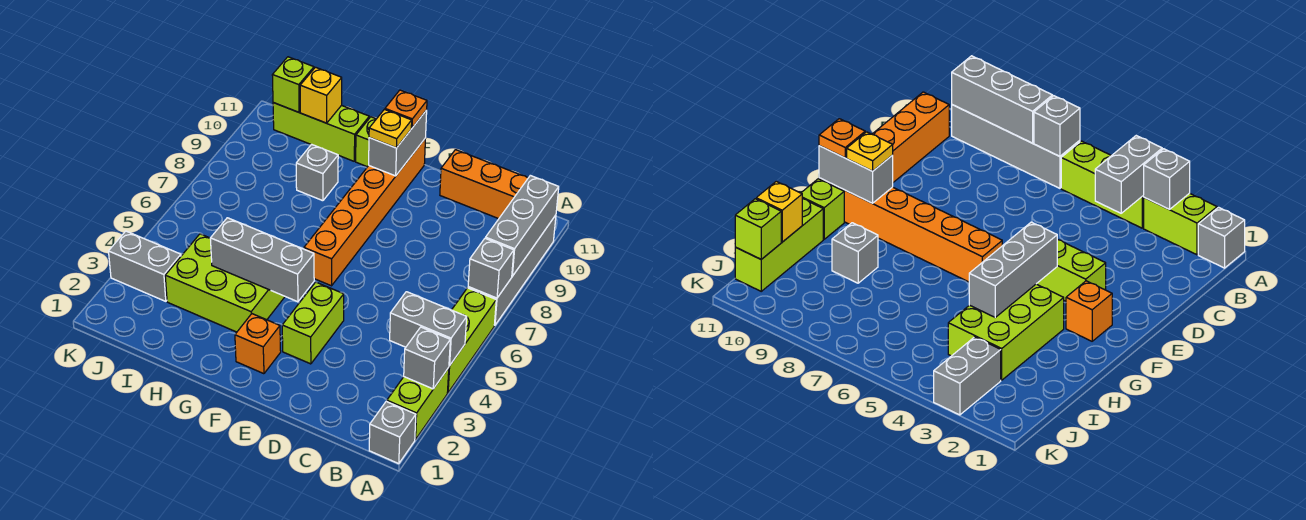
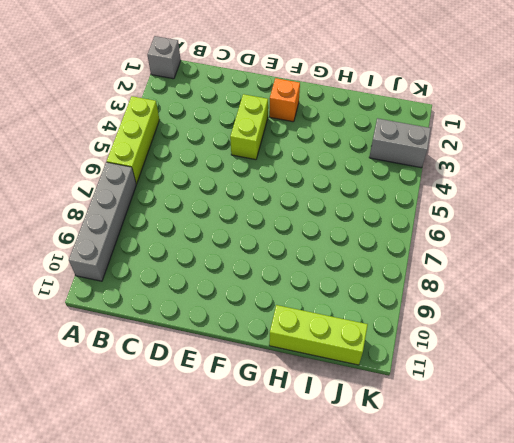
none -> lime brick A2:A3 level 1
none -> orange brick B11:D11 level 1
none -> orange brick F6:F11 level 1

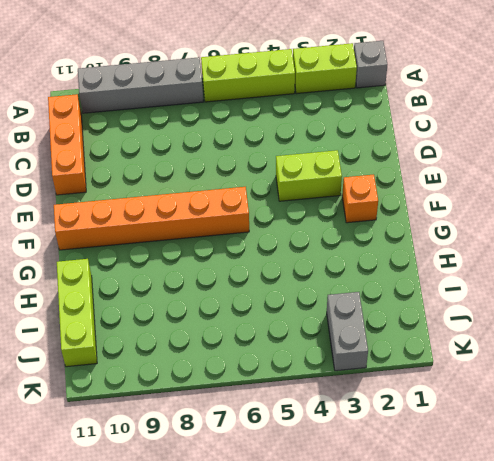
none -> lime brick G3:I4 level 1
none -> lime brick G11 level 1
none -> grey brick H9 level 1

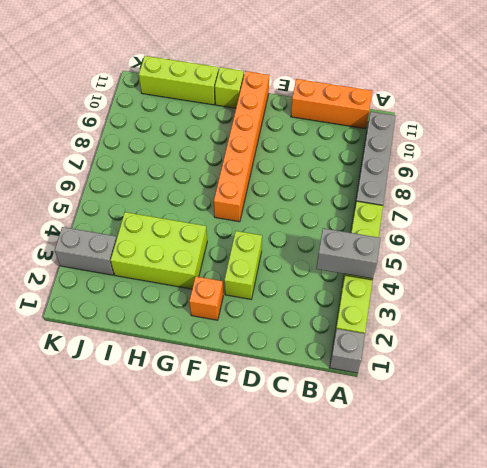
none -> grey brick H9 level 1
none -> grey brick A3 level 2
none -> grey brick A7 level 2

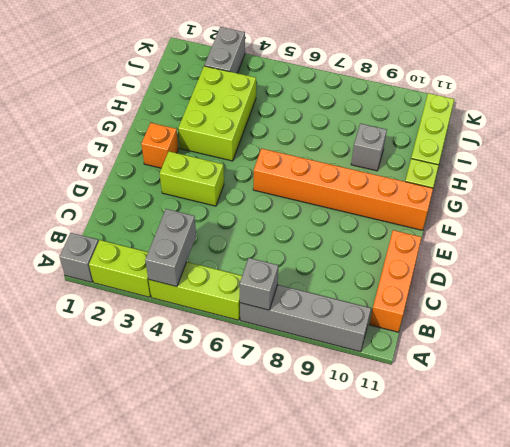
none -> grey brick A3 level 2
none -> grey brick A8:A10 level 2
none -> grey brick F4:H4 level 2

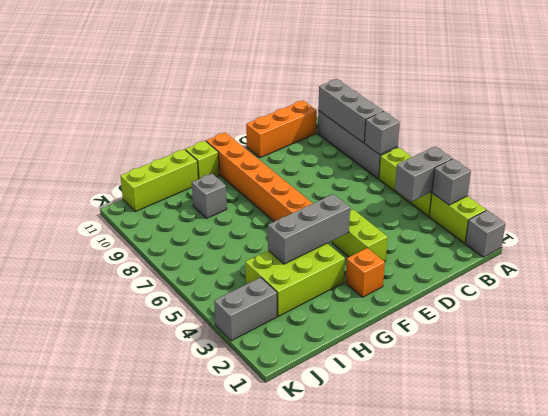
none -> grey brick F10:F11 level 2
none -> yellow brick I11 level 2
none -> lime brick J11 level 2

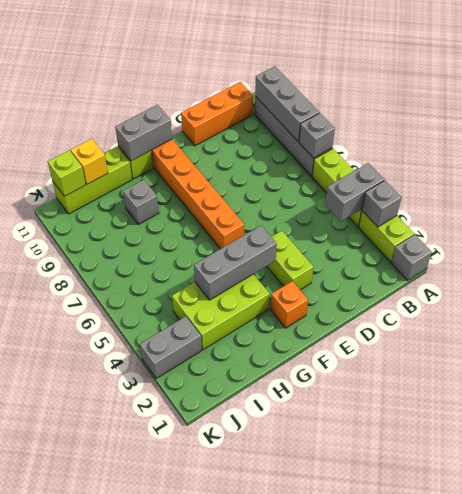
grey brick F11:G11 level 2 -> grey brick F10:F11 level 2
none -> yellow plate F10 level 3
none -> orange plate F11 level 3

